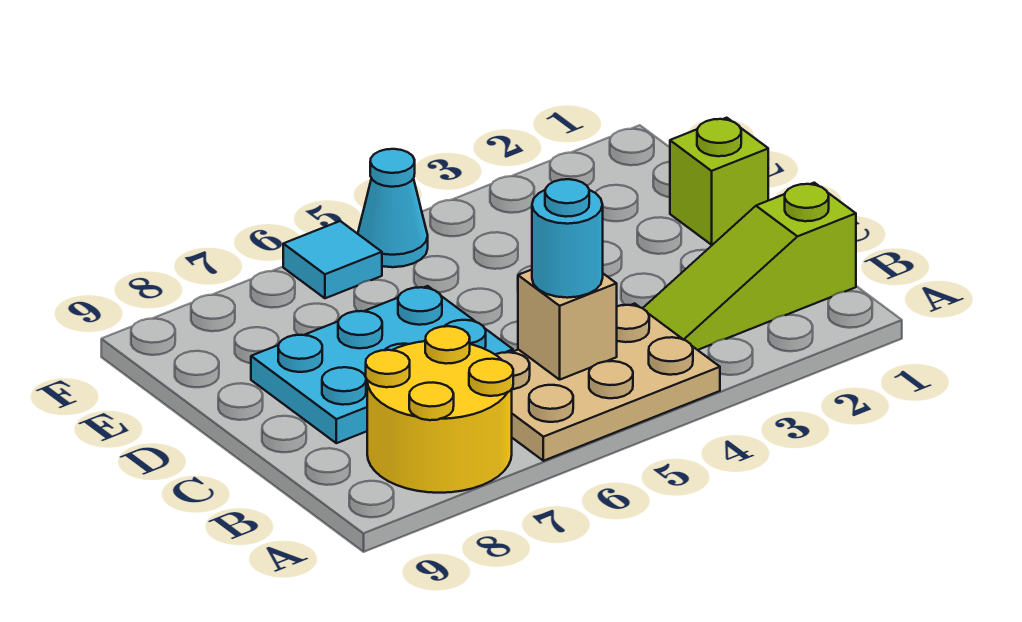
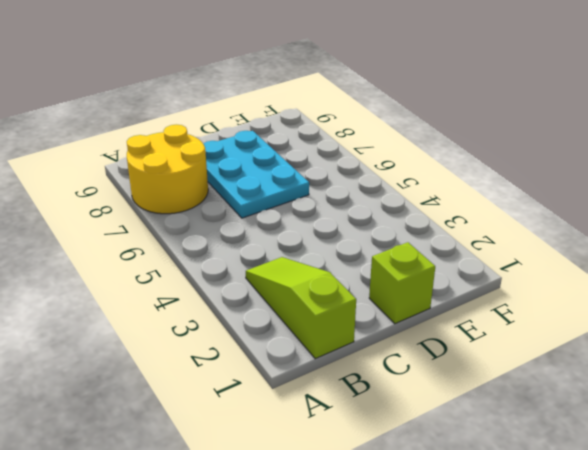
none -> tan plate A4:B6 level 1
none -> cyan cone F5 level 1

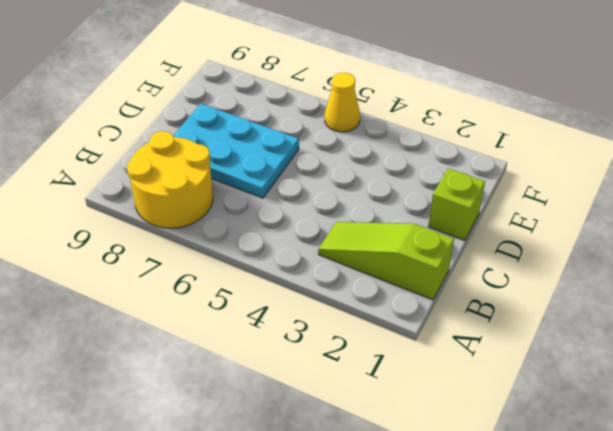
yellow cone F5 level 1 -> cyan cone F5 level 1
none -> tan plate A4:B6 level 1
none -> cyan tile F6 level 1

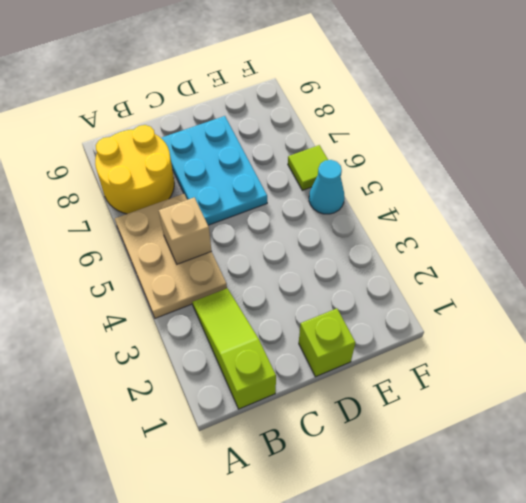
lime tile F6 level 1 -> cyan tile F6 level 1
none -> cyan round brick B5 level 3

